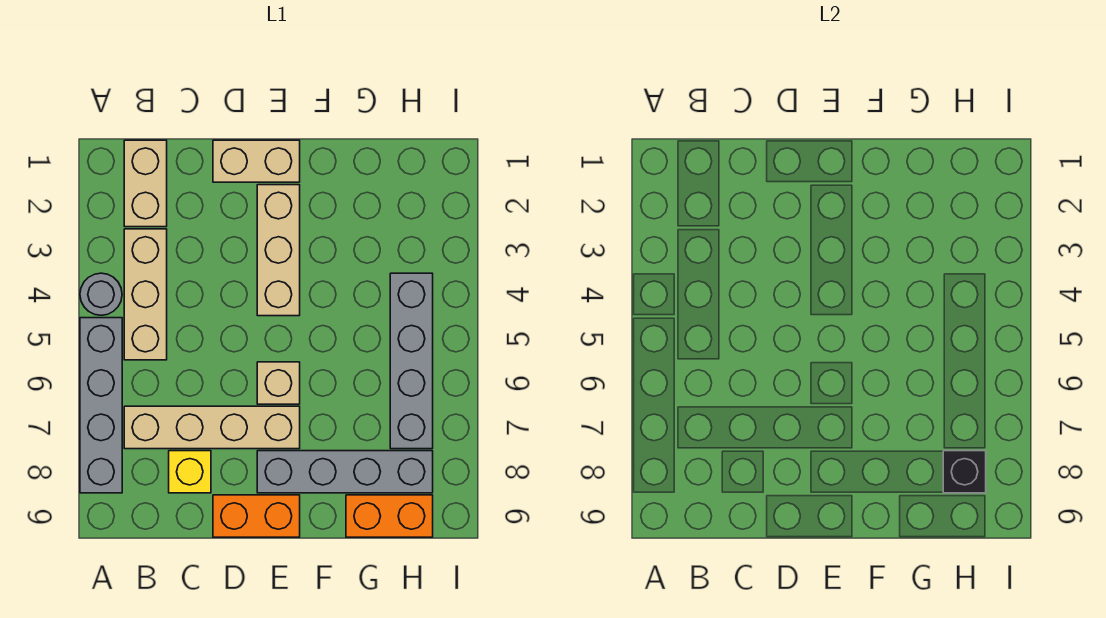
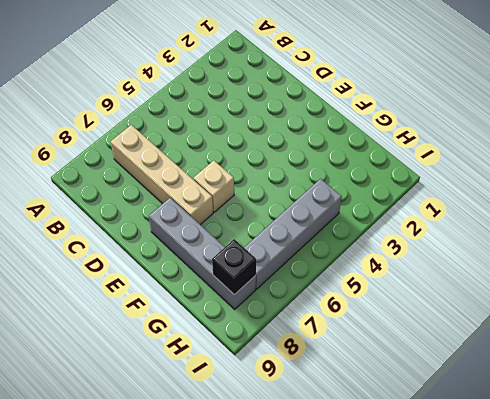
none -> grey round brick A4 level 1
none -> grey brick A5:A8 level 1
none -> tan brick B1:B2 level 1

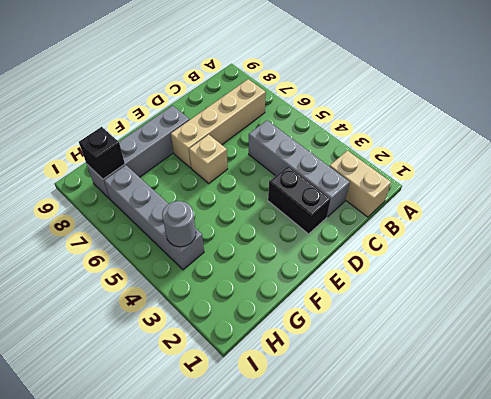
grey brick C2:C5 level 1 -> grey brick A5:A8 level 1
black brick D2:D3 level 1 -> none
grey round brick H4 level 2 -> grey round brick A4 level 1
none -> tan brick B3:B5 level 1
none -> yellow brick C8 level 1
none -> tan brick D1:E1 level 1

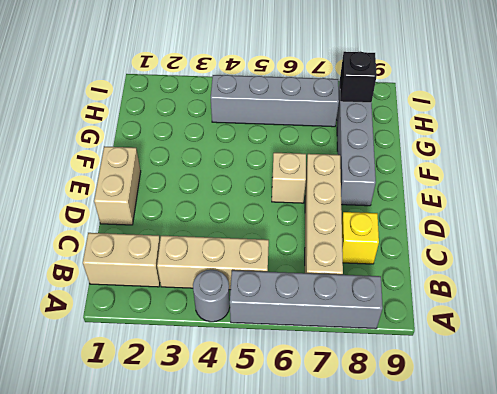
none -> orange brick D9:E9 level 1
none -> tan brick E2:E4 level 1
none -> orange brick G9:H9 level 1

